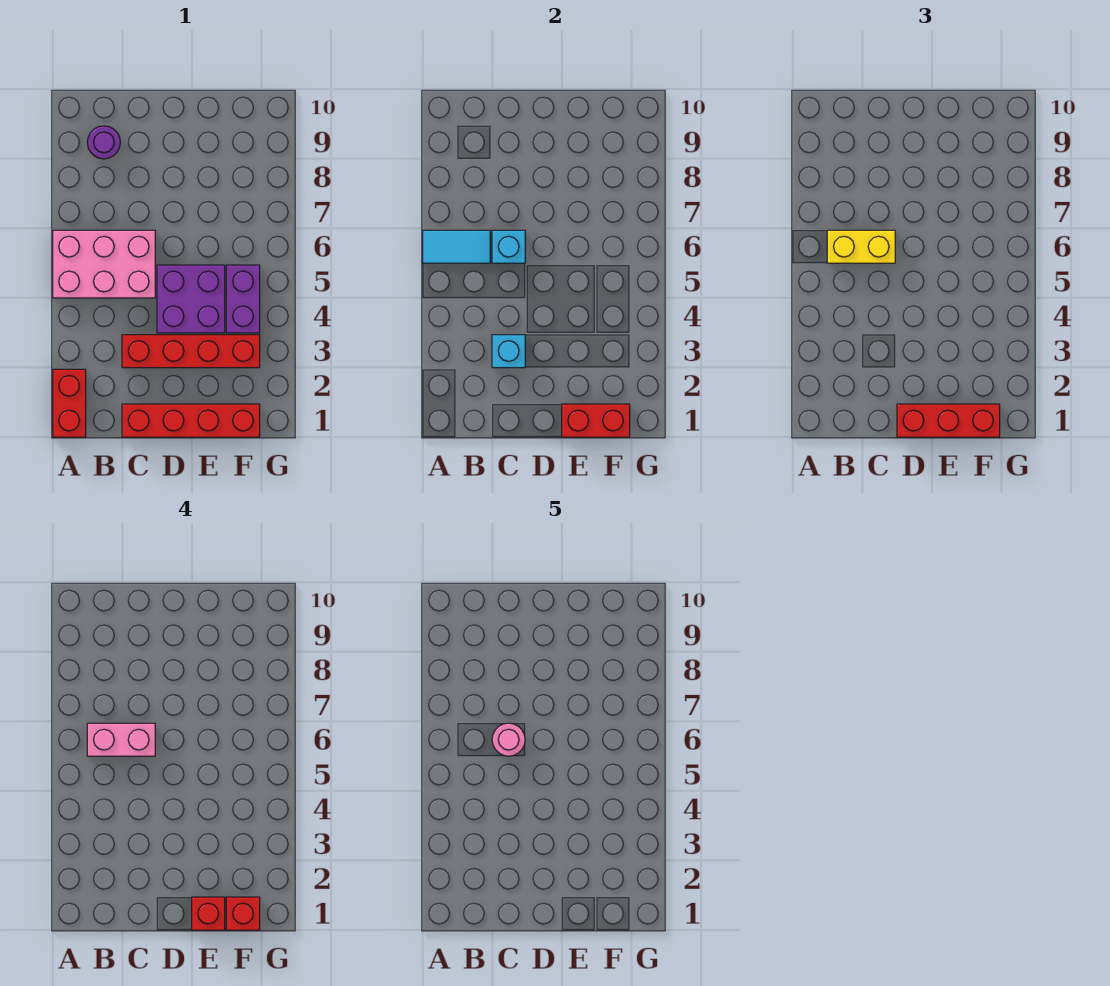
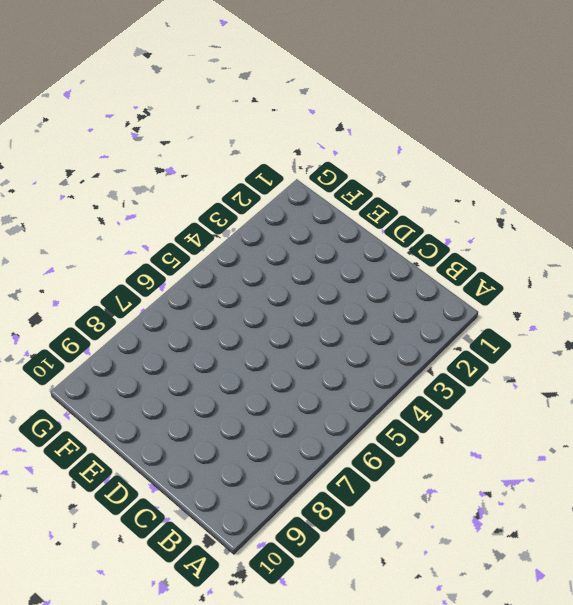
none -> red brick A1:A2 level 1
none -> pink brick A5:C6 level 1
none -> purple round brick B9 level 1

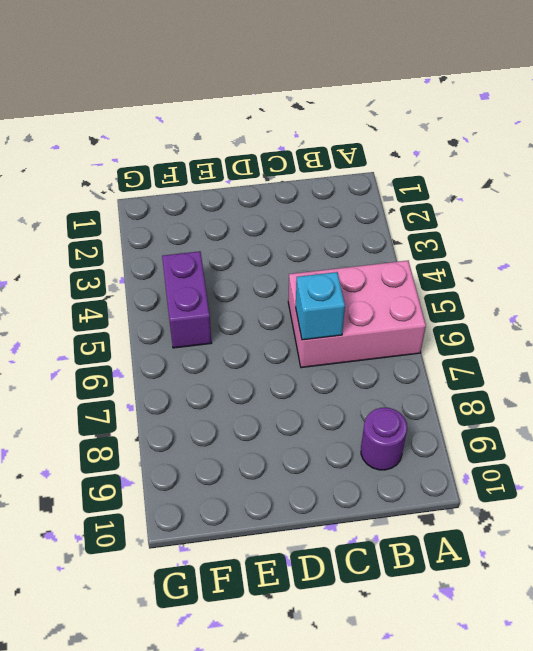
none -> red brick A1:A2 level 1
none -> red brick C1:F1 level 1
none -> red brick C3:F3 level 1

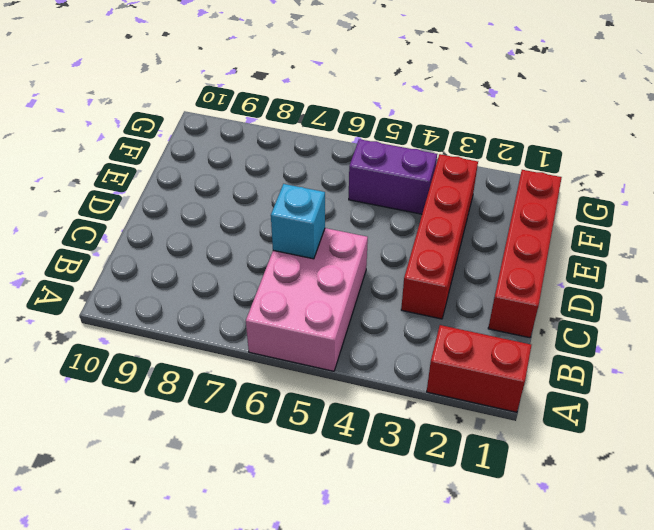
none -> purple round brick B9 level 1
none -> purple brick D4:E5 level 1
none -> cyan tile A6:B6 level 2

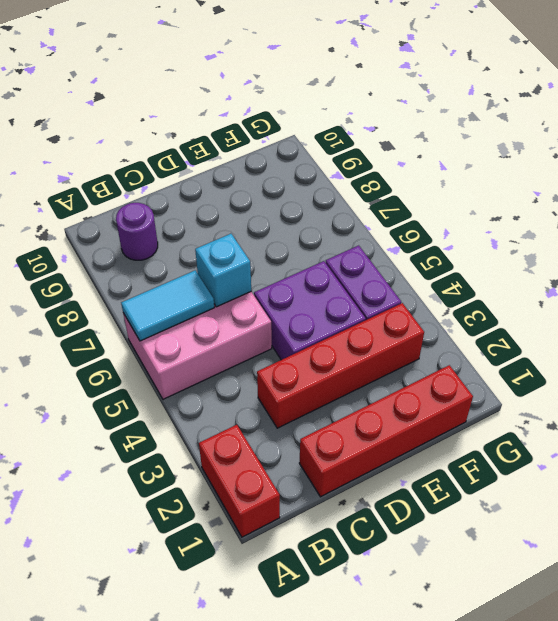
none -> cyan brick C3 level 2
none -> red brick E1:F1 level 2
none -> yellow brick B6:C6 level 3

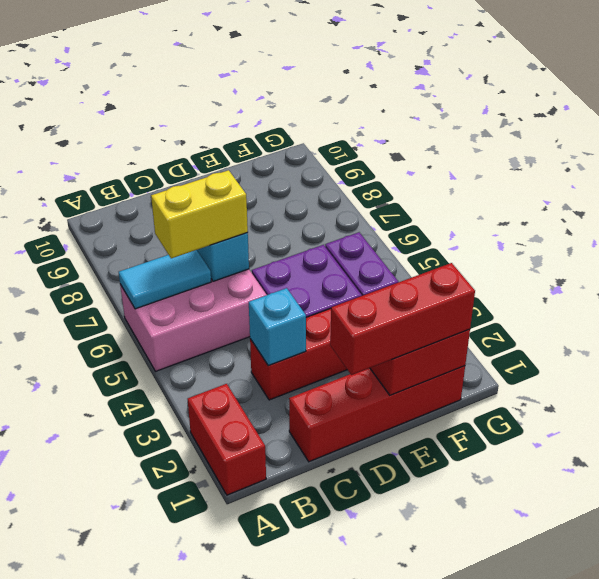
none -> purple round brick B9 level 1
none -> pink brick B6:C6 level 4
none -> red brick E1 level 4

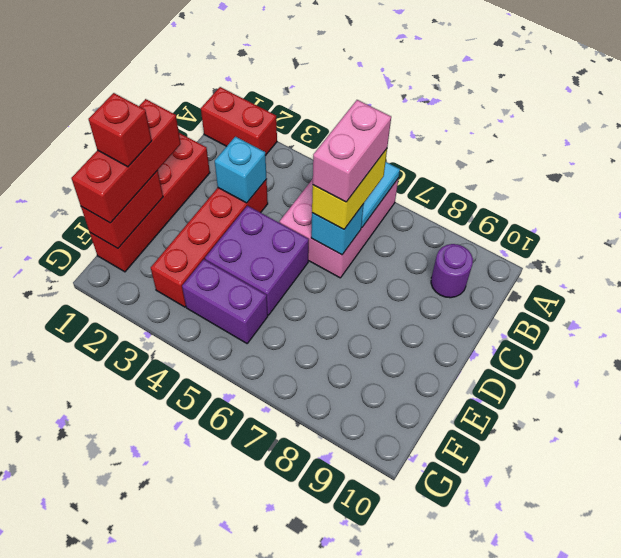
none -> red brick F1 level 4
none -> pink round brick C6 level 5

